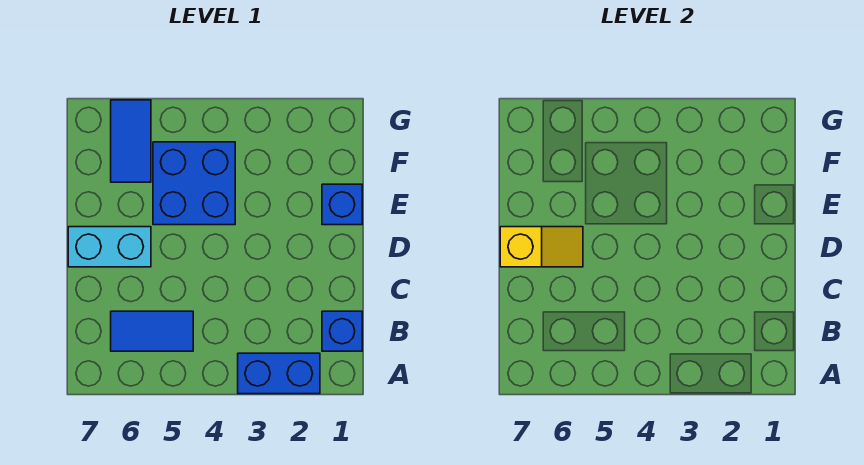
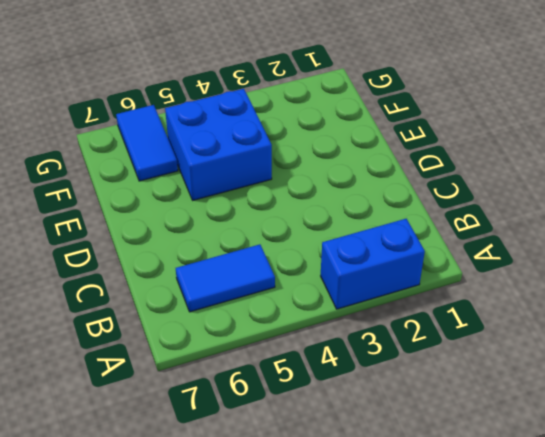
none -> blue brick B1 level 1
none -> cyan brick D6:D7 level 1

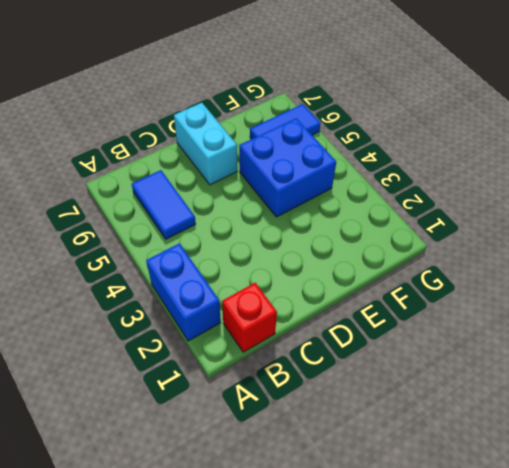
red brick B1 level 1 -> blue brick B1 level 1
none -> blue brick E1 level 1
none -> yellow slope D6:D7 level 2 top 7

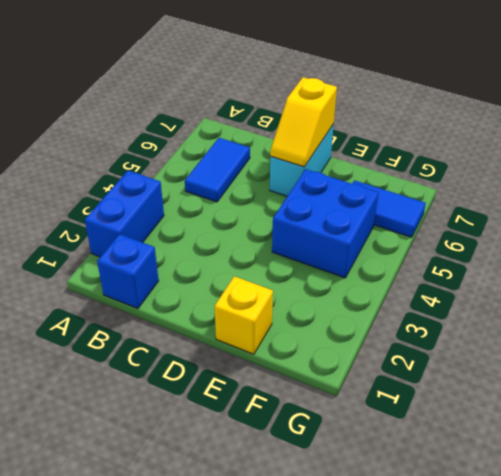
yellow brick E1 level 1 -> blue brick E1 level 1

